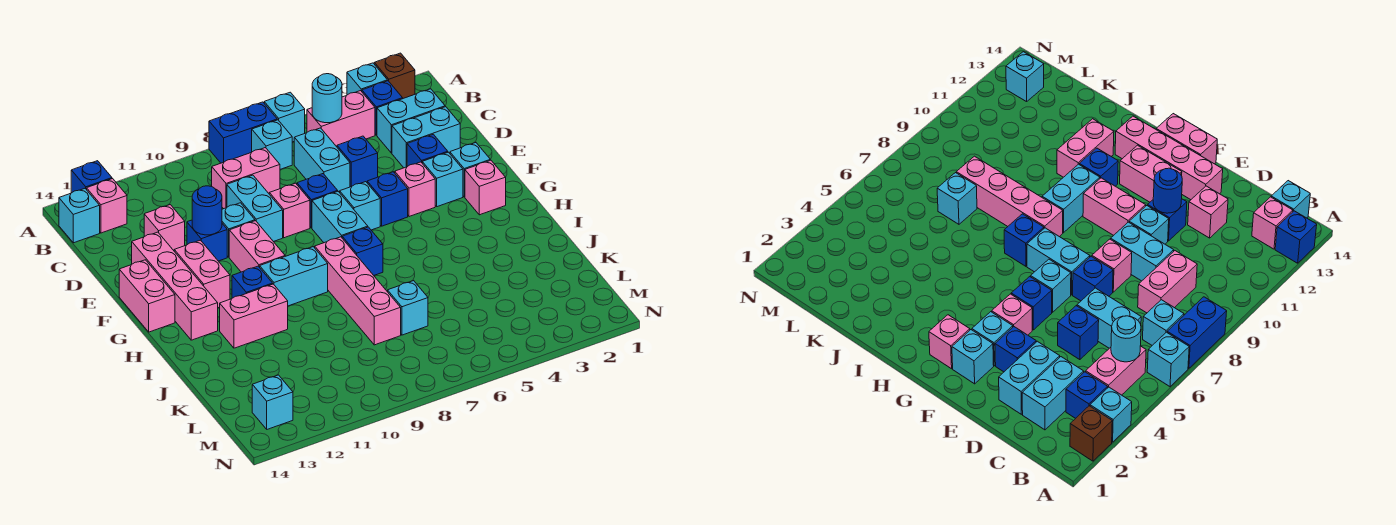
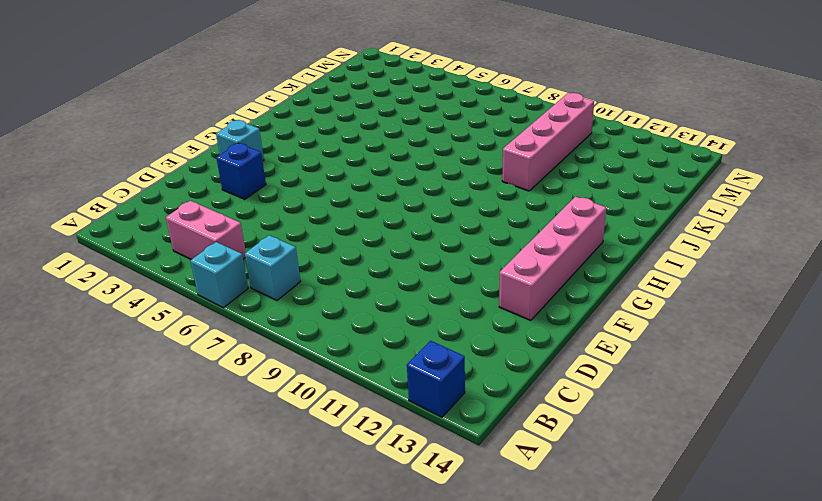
pink brick J10:M10 level 1 -> pink brick H8:K8 level 1
none -> brown brick A2 level 1
none -> cyan brick A3 level 1
none -> blue brick A7:A8 level 1
none -> blue brick B3 level 1

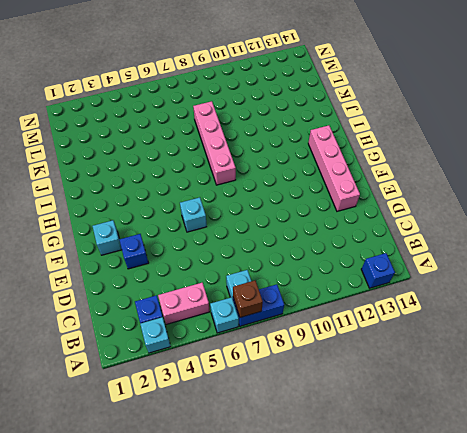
brown brick A7 level 2 -> brown brick A2 level 1
none -> pink brick B13 level 1
none -> cyan brick B14 level 1
none -> cyan brick C2:C3 level 1
none -> cyan brick C6:D6 level 1

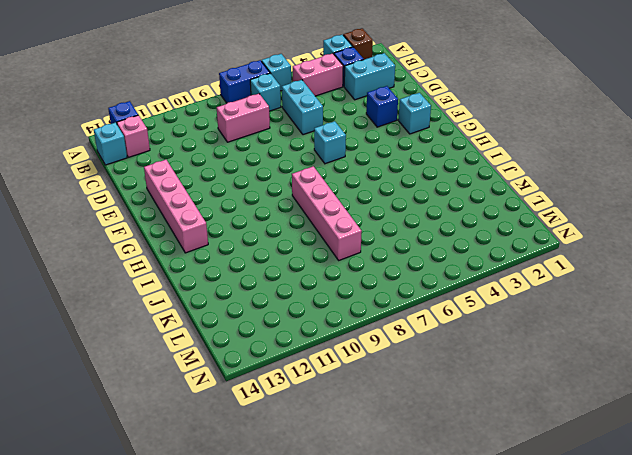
none -> cyan brick D2:D3 level 1
none -> blue brick D5 level 1
none -> cyan brick D9:E9 level 1
none -> pink brick D12 level 1

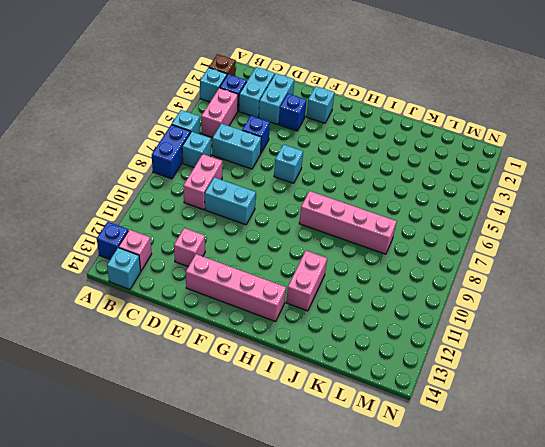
none -> blue brick E7 level 1
none -> pink brick E8 level 1
none -> cyan brick E10 level 1
none -> blue brick E11 level 1

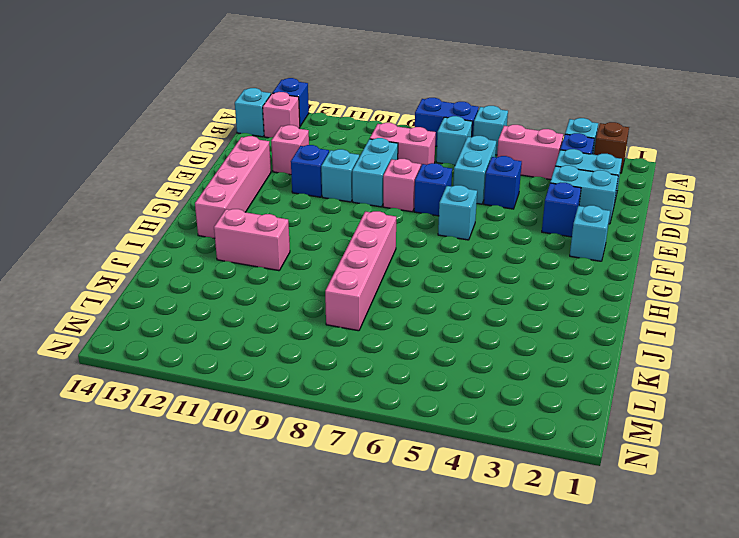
none -> cyan brick F3 level 1
none -> pink brick F4 level 1
none -> blue brick F5 level 1
none -> cyan brick F7:G7 level 1

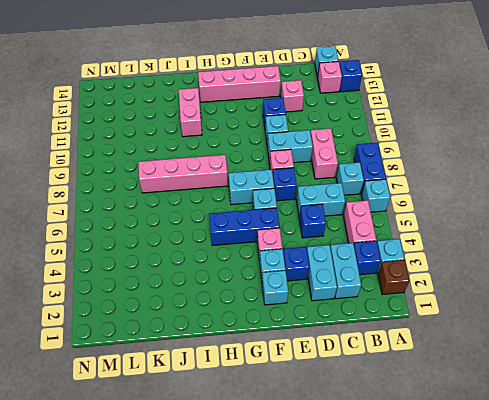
blue brick F5:H5 level 1 -> blue brick F5 level 1
none -> pink brick F10:G10 level 1
none -> pink brick F12:G12 level 1
none -> pink brick F14:G14 level 1
none -> pink brick G2 level 1

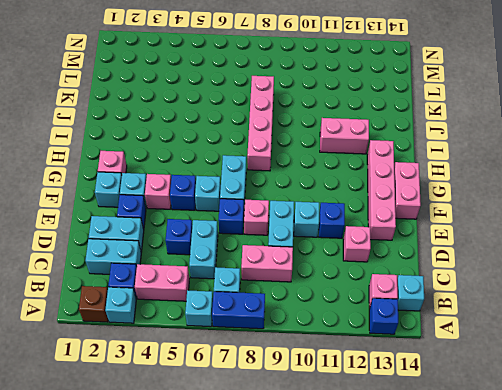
none -> pink brick F10:G10 level 1
none -> pink brick F12:G12 level 1
none -> blue brick H7 level 1
none -> cyan brick H9:H10 level 1

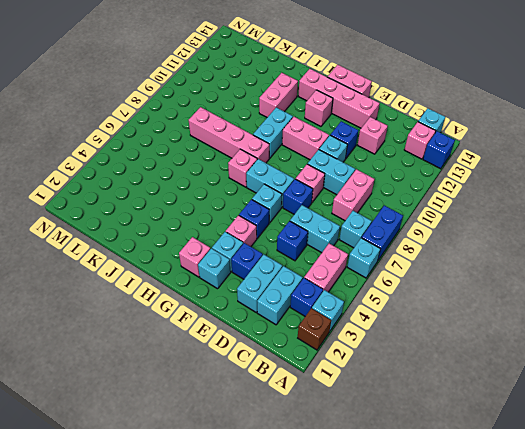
pink brick G12 level 1 -> pink brick F12:G12 level 1
pink brick H7 level 1 -> blue brick H7 level 1
none -> blue brick H11 level 1
none -> cyan brick K7 level 1
none -> cyan brick M13 level 1
none -> cyan round brick B5 level 2

